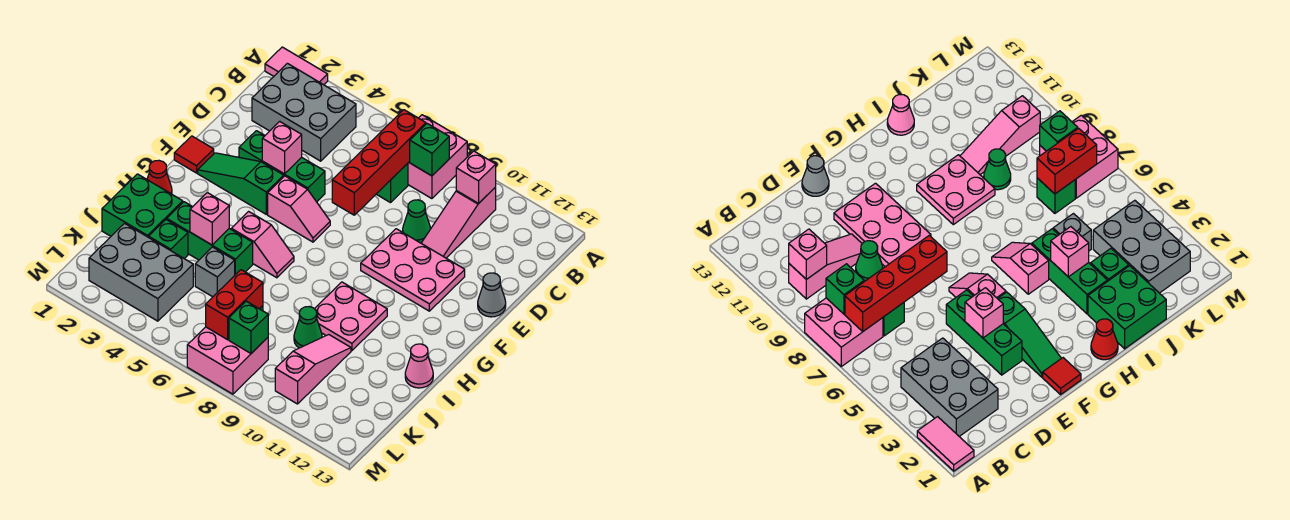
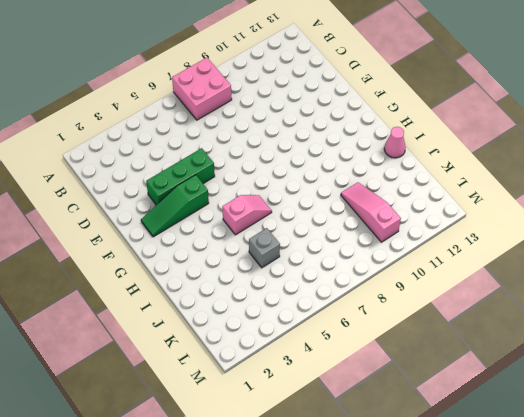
none -> pink tile A1:A2 level 1
none -> grey brick B2:C4 level 1
none -> pink slope B10:D10 level 1 top B
none -> green brick C7 level 1

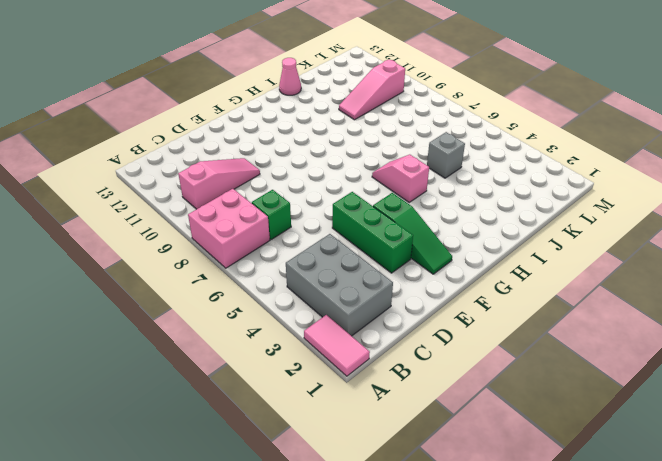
none -> green cone D9 level 1
none -> pink plate E9:F11 level 1
none -> grey cone E13 level 1
none -> red tile F1 level 1

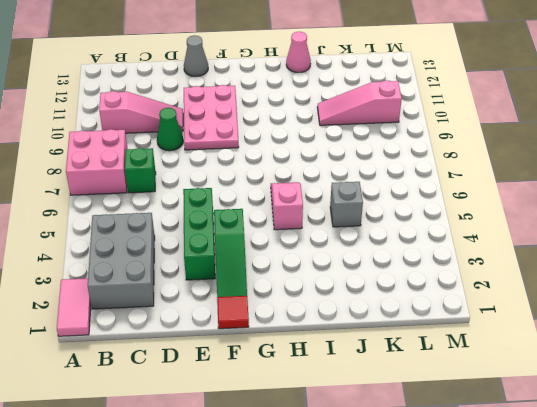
none -> pink slope F5:F6 level 1 top 5
none -> red cone H1 level 1
none -> pink plate H9:I10 level 1
none -> green brick I1:J2 level 1

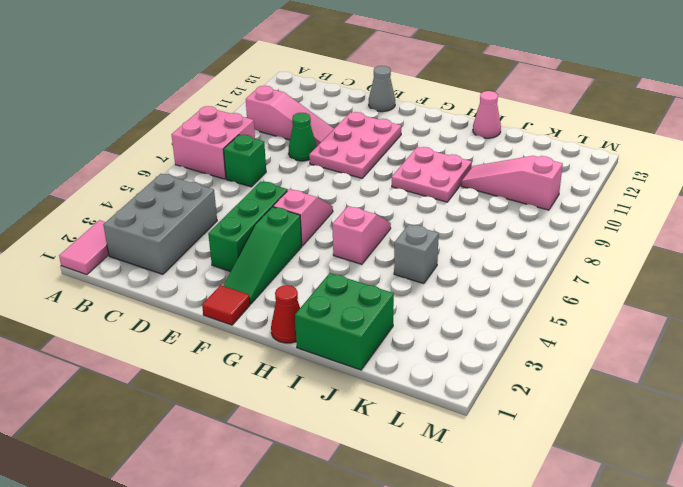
none -> green brick I3:I5 level 1
none -> green brick J3 level 1
none -> green cone J9 level 1
none -> grey brick K2:L4 level 1

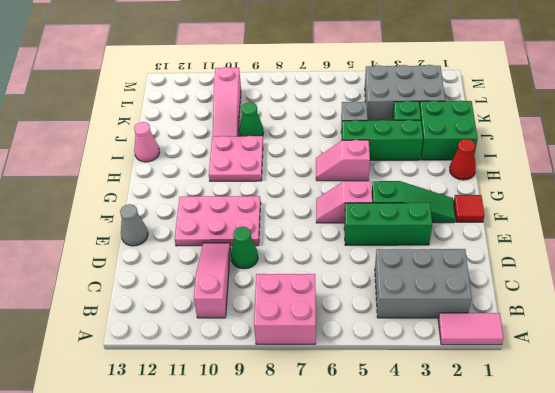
none -> green brick C7 level 1
none -> green brick K7 level 1
none -> pink brick L7:M8 level 1
none -> red brick B7:E7 level 2

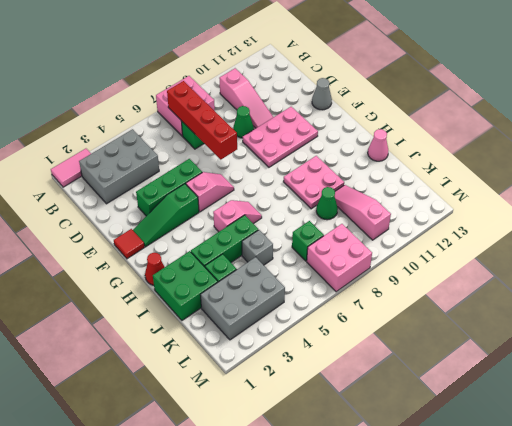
none -> green brick B8 level 2
none -> pink brick B10 level 2
none -> pink brick E4 level 2
none -> pink brick I4 level 2

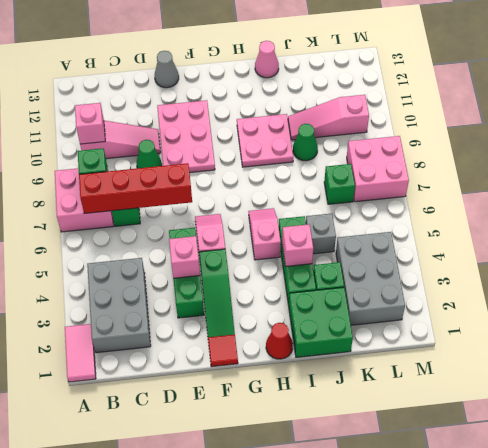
none -> red brick K7:L7 level 2
none -> green brick L8 level 2

